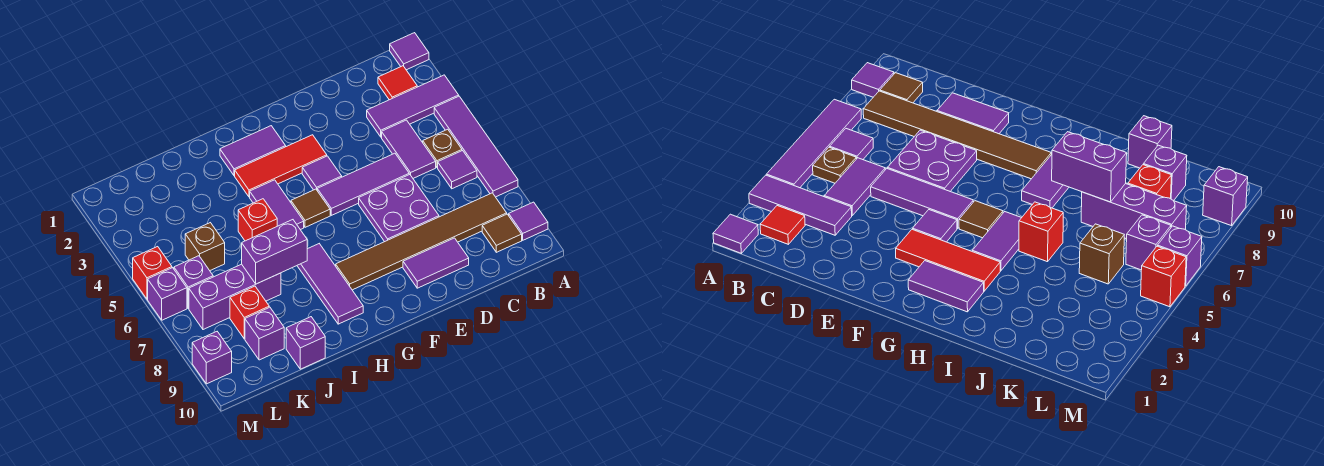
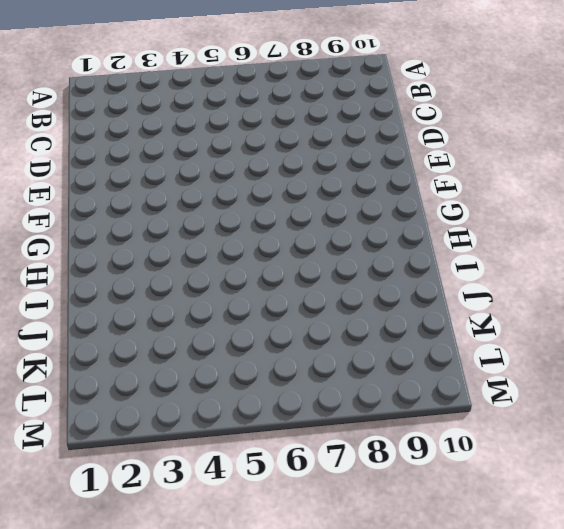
none -> purple tile A1 level 1
none -> purple tile A3:C3 level 1
none -> purple tile A4:A7 level 1
none -> purple tile A9 level 1

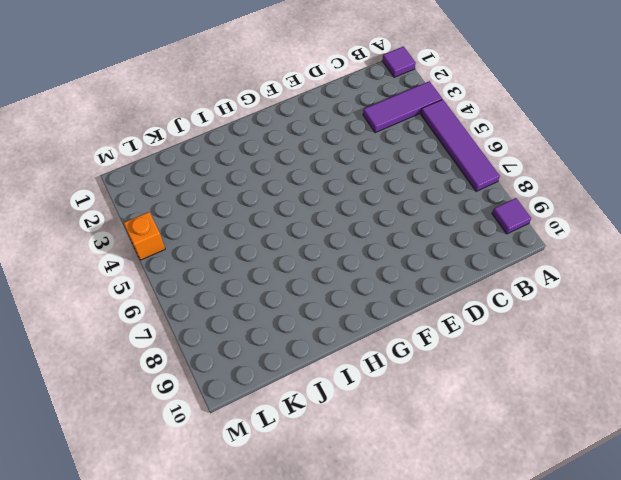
orange brick M4 level 1 -> none
none -> red tile B2 level 1
none -> brown plate B5 level 1
none -> purple tile B6 level 1
none -> brown tile B8:G8 level 1

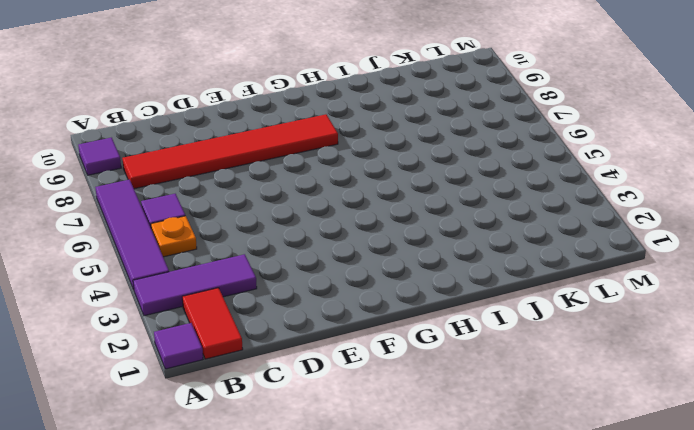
red tile B1:B2 level 1 -> red tile B2 level 1
orange plate B5 level 1 -> brown plate B5 level 1
red tile B8:G8 level 1 -> brown tile B8:G8 level 1
none -> brown tile B9 level 1
none -> purple tile C4:C5 level 1
none -> purple tile D5:F5 level 1
none -> purple plate D6:E7 level 1

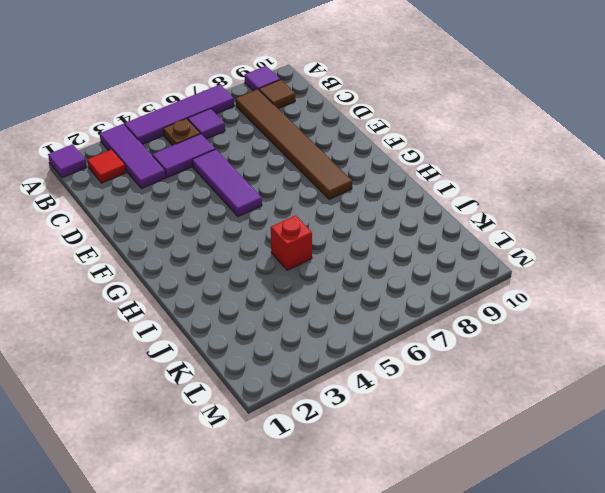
none -> purple plate D6:E7 level 1
none -> purple tile D9:E9 level 1
none -> red tile F3:H3 level 1
none -> purple tile F4 level 1

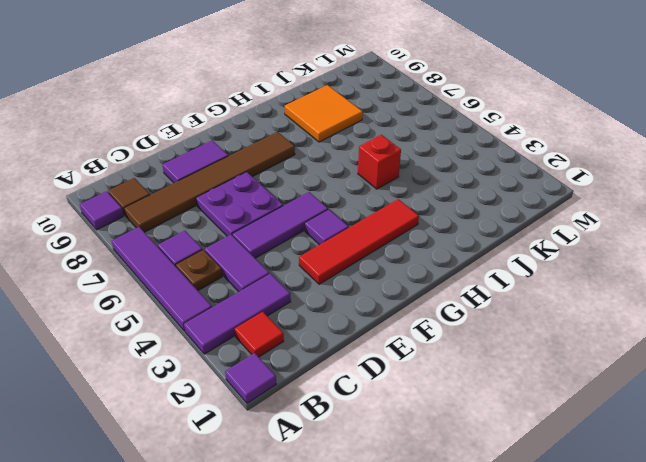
red tile E3:H3 level 1 -> red tile F3:H3 level 1
orange tile I8:J9 level 1 -> none
none -> purple tile G2:H2 level 1
none -> brown tile G5 level 1
none -> purple tile H4:H5 level 1
none -> purple tile H7:H9 level 1

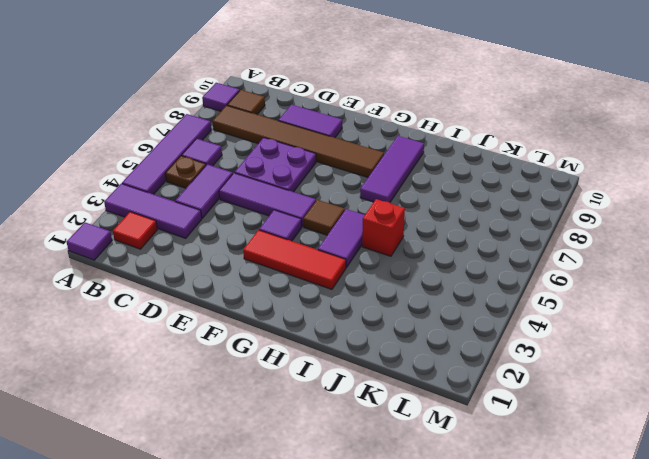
none -> purple tile G2:H2 level 1
none -> purple brick J7:L7 level 1
none -> purple brick J10 level 1
none -> brown brick K5 level 1

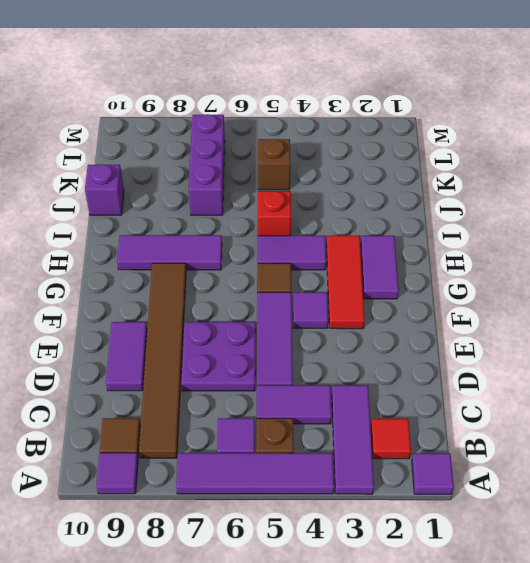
none -> red brick K8 level 1
none -> purple brick K9 level 1
none -> purple brick L6 level 1
none -> red brick M5 level 1

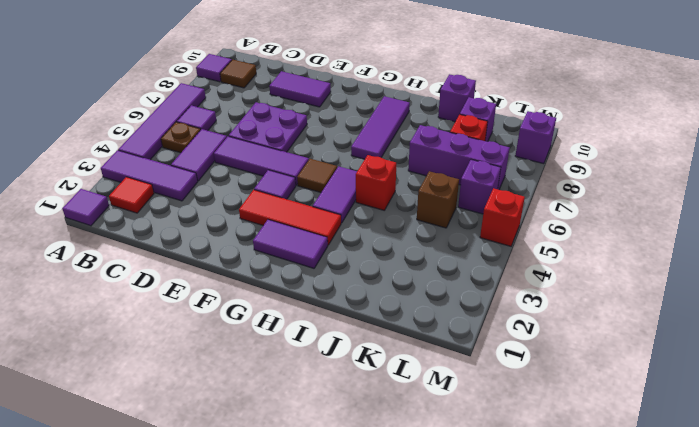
none -> brown tile B8:G8 level 1
none -> purple brick M6 level 1
none -> purple brick I7:J7 level 2

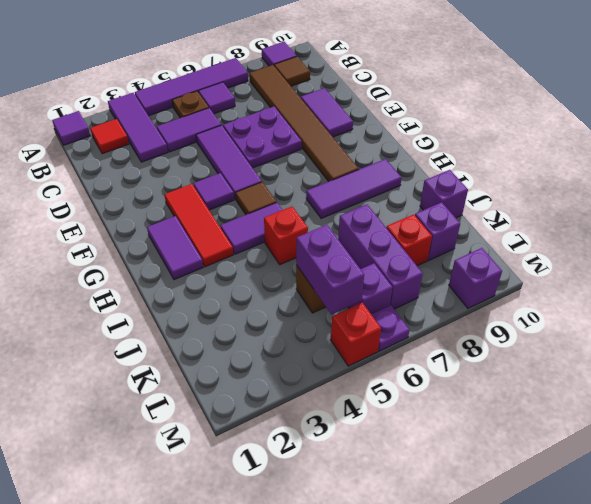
purple brick K5:L5 level 2 -> purple brick I7:J7 level 2
purple plate M6 level 1 -> purple brick M6 level 1

